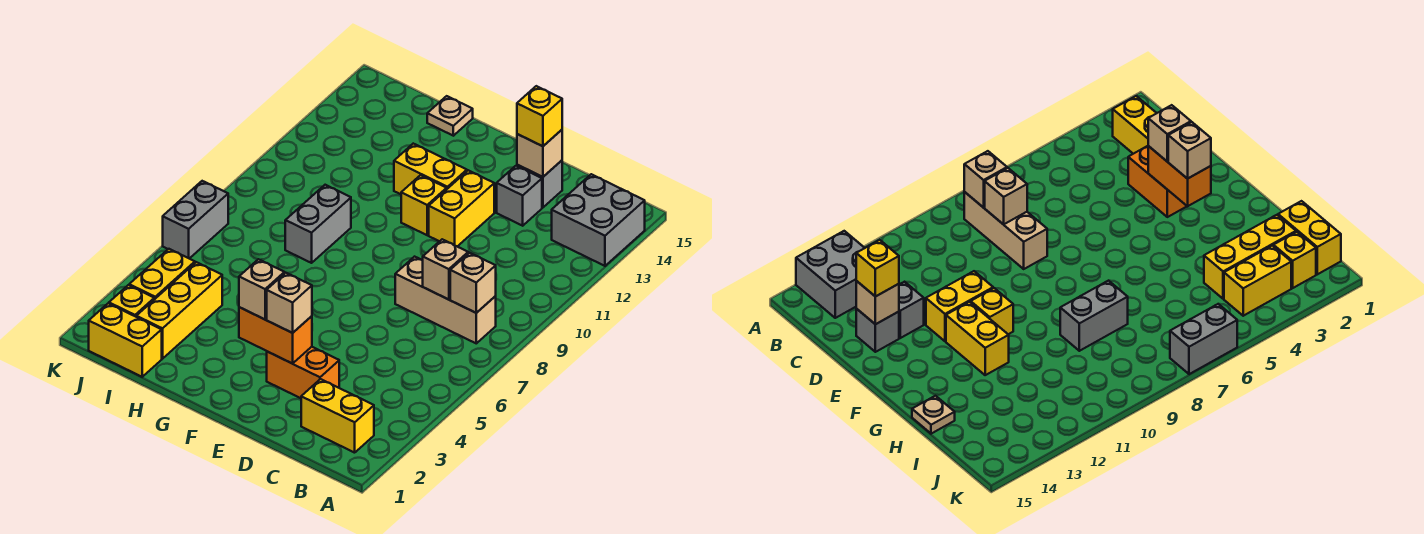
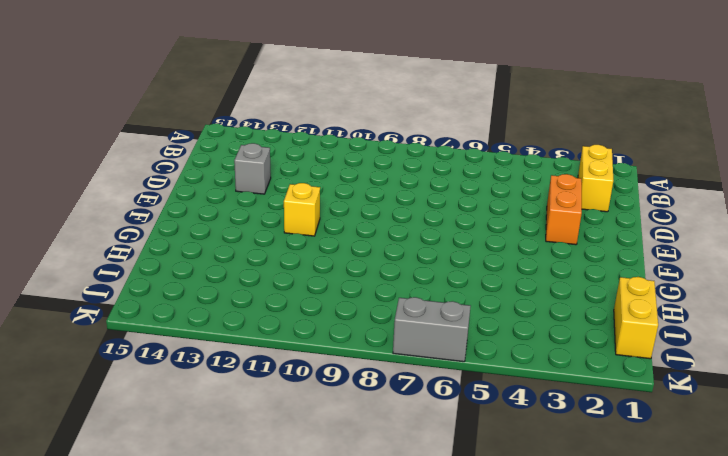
none -> grey brick A13:B14 level 1
none -> tan brick B8:D8 level 1
none -> grey brick D14 level 1

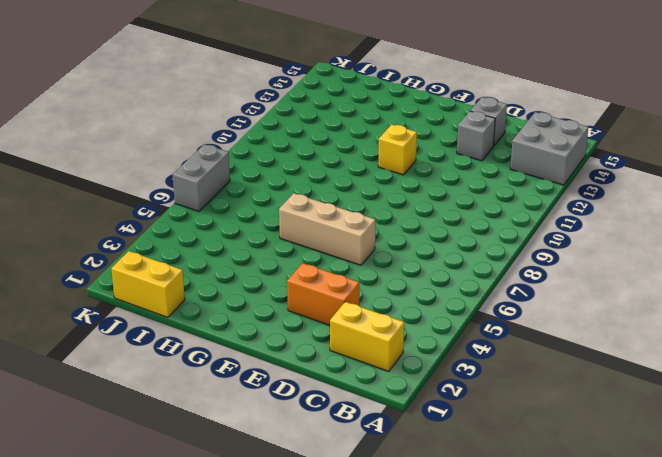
tan brick E6:G6 level 1 -> tan brick B8:D8 level 1
none -> yellow brick E11:E12 level 1
none -> yellow brick F12:G12 level 1
none -> grey brick H8:H9 level 1

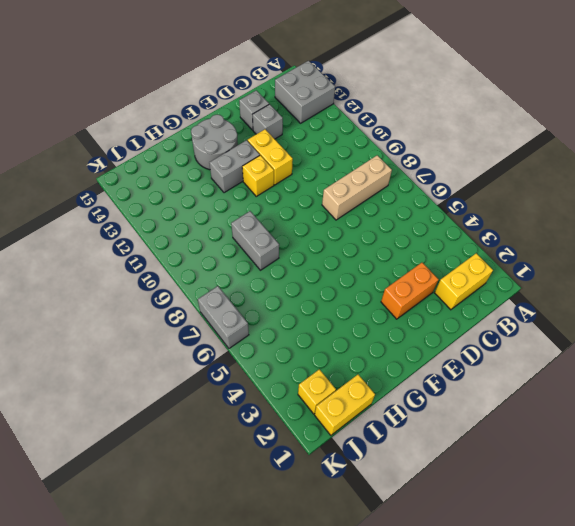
grey brick F12:G12 level 1 -> yellow brick F12:G12 level 1
grey round brick F13:G14 level 1 -> none
none -> tan plate H15 level 1
none -> yellow brick I2:I4 level 1
none -> yellow brick J3:J4 level 1

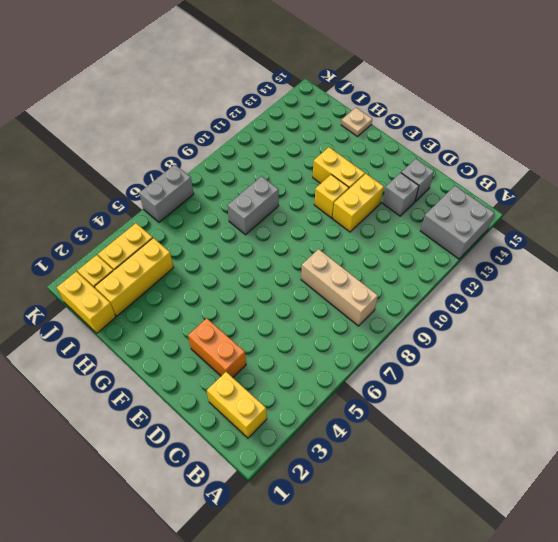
none -> tan brick B8 level 2
none -> tan brick C8 level 2
none -> tan brick D14 level 2

